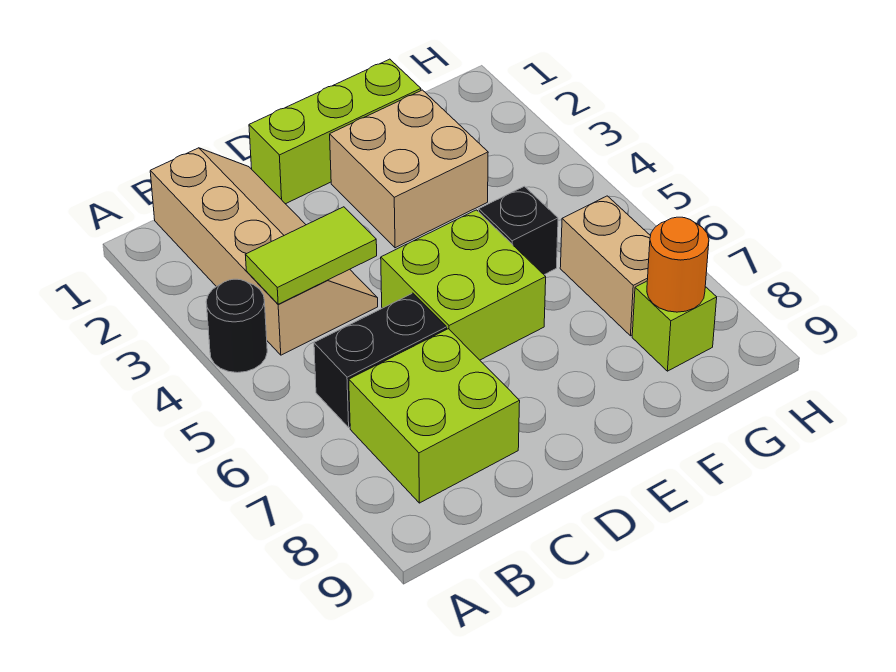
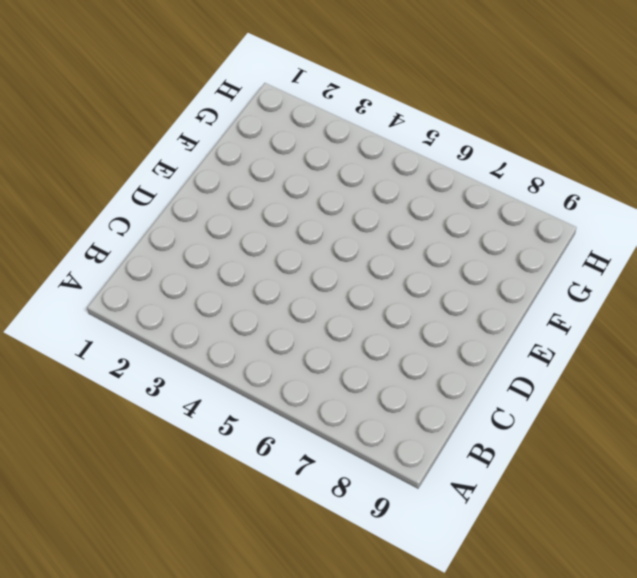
none -> black round brick A4 level 1
none -> tan slope B1:C4 level 1 top B
none -> black brick B6:C6 level 1

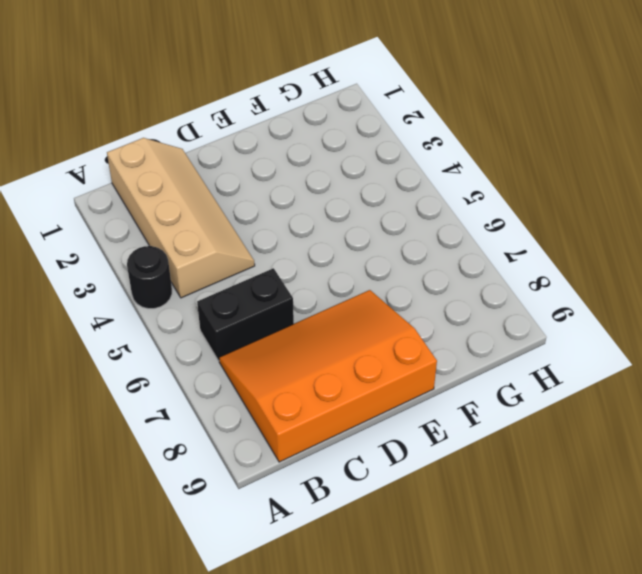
orange slope B7:E9 level 1 top 9 -> lime brick B7:C8 level 1
none -> lime brick D1:F1 level 1
none -> lime brick D5:E6 level 1
none -> tan brick E2:F3 level 1

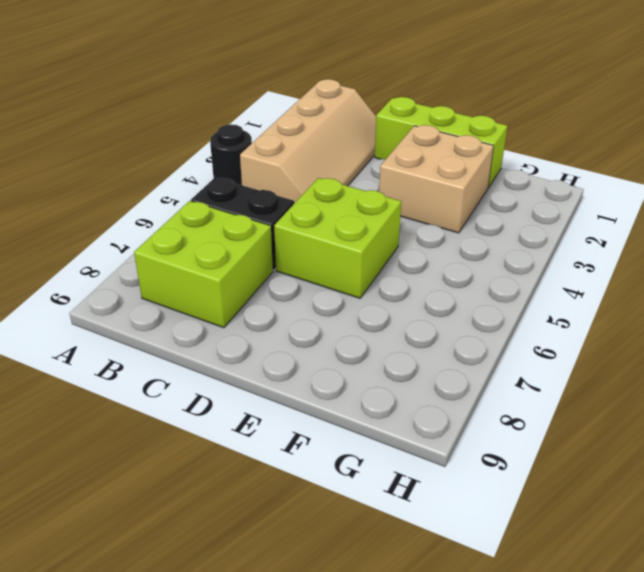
none -> black brick F5 level 1
none -> tan brick G6:G7 level 1
none -> lime brick G8 level 1

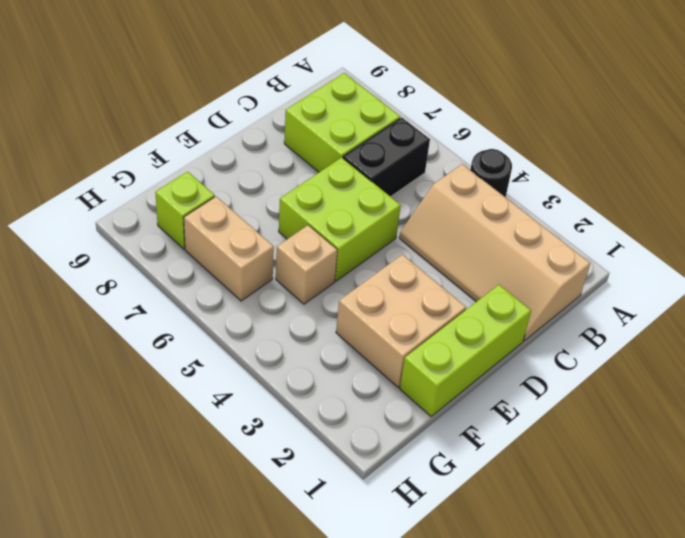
tan brick F5 level 1 -> black brick F5 level 1
none -> lime tile B4:C4 level 2
none -> orange round brick G8 level 2

